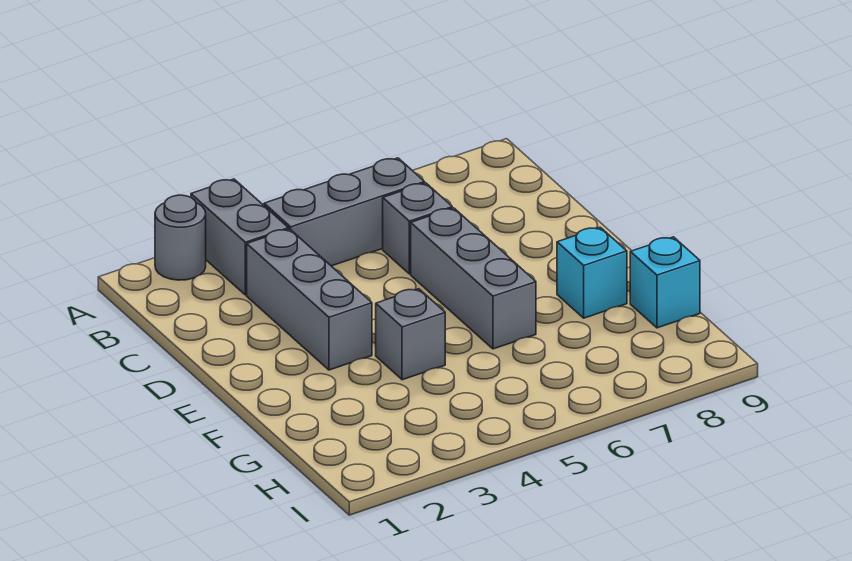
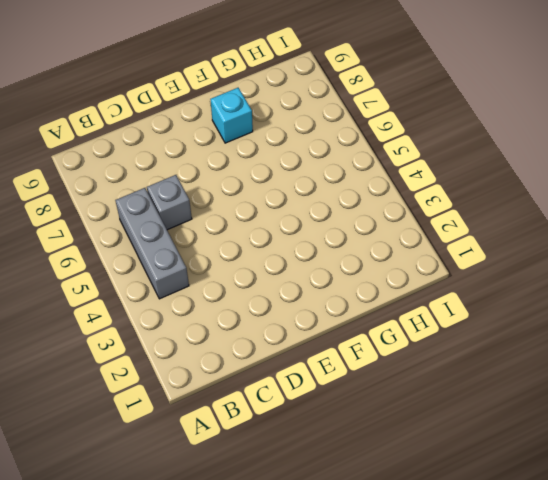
none -> grey round brick A2 level 1
none -> grey brick A3:B3 level 1

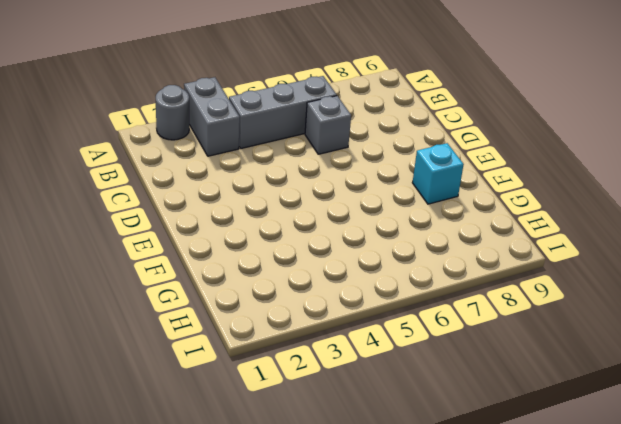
none -> grey brick C3:E3 level 1
none -> grey brick D6:F6 level 1

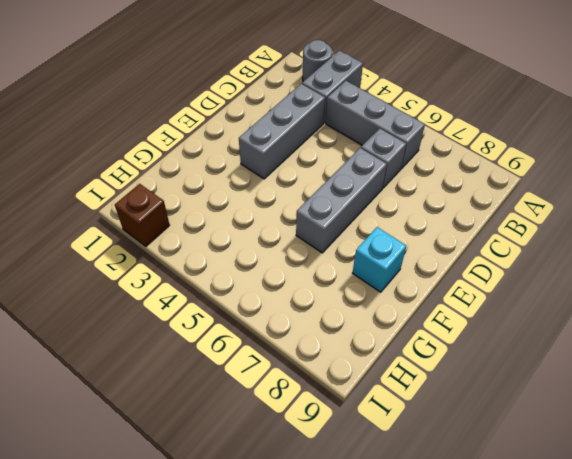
brown brick I2 level 1 -> none
none -> grey brick F4 level 1
none -> cyan brick G9 level 1

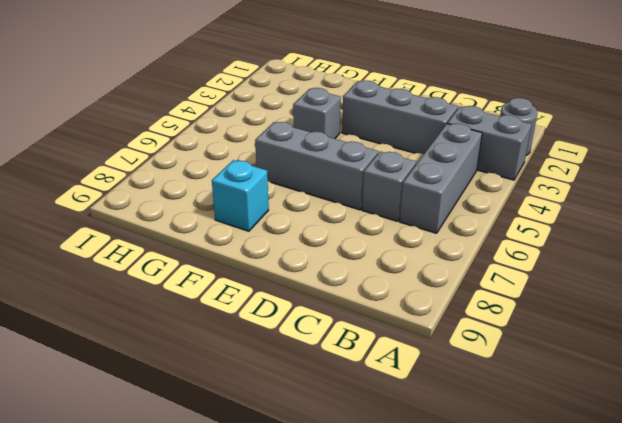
none -> cyan brick G9 level 1

